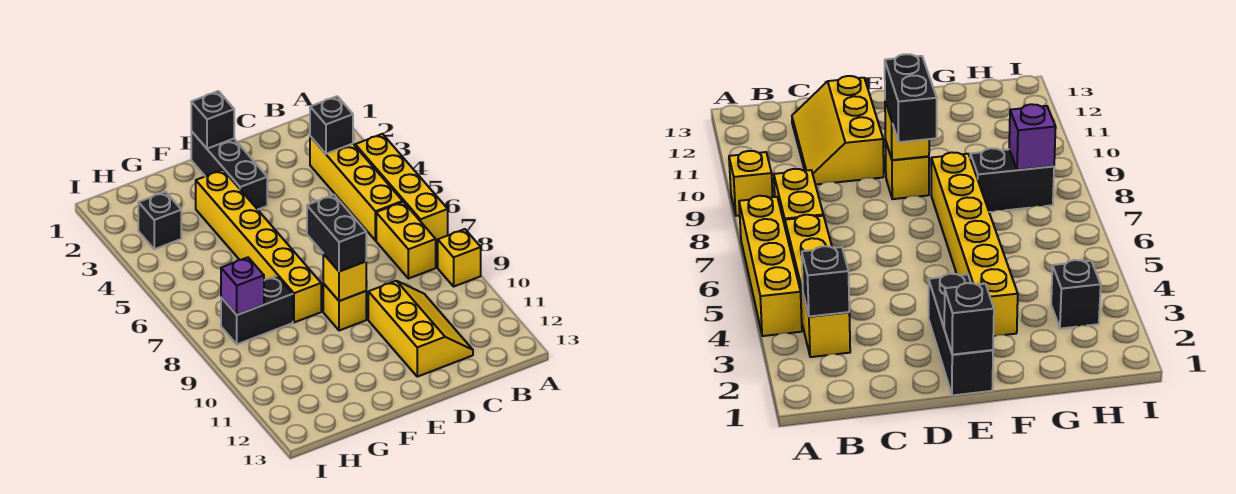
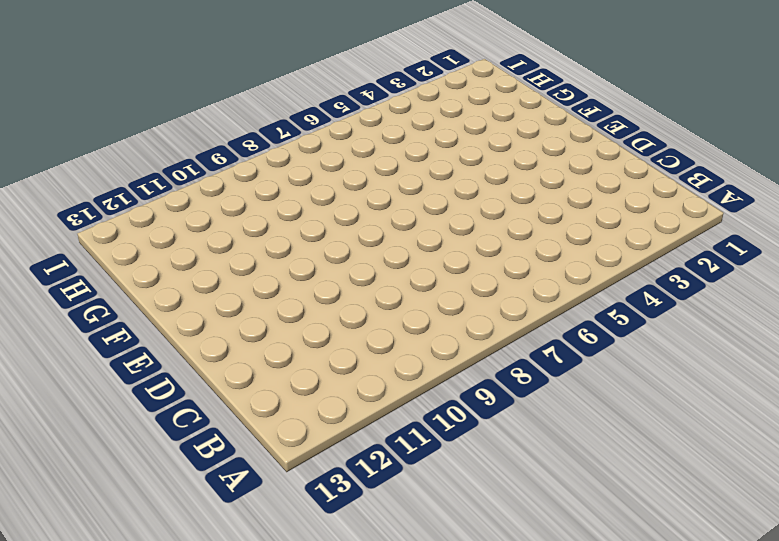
none -> yellow brick A4:A7 level 1
none -> yellow brick A9 level 1
none -> yellow brick B3:B6 level 1

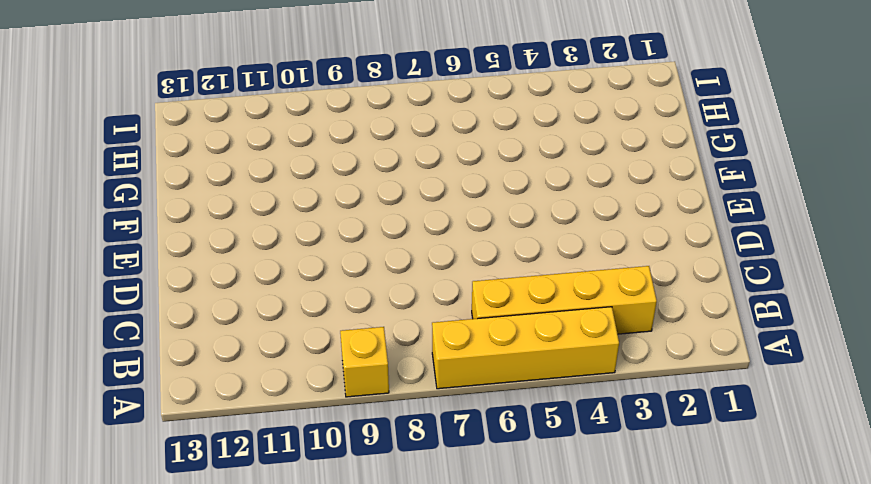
none -> yellow brick B7:B8 level 1
none -> yellow slope C10:D12 level 1 top D
none -> black brick E1:E3 level 1

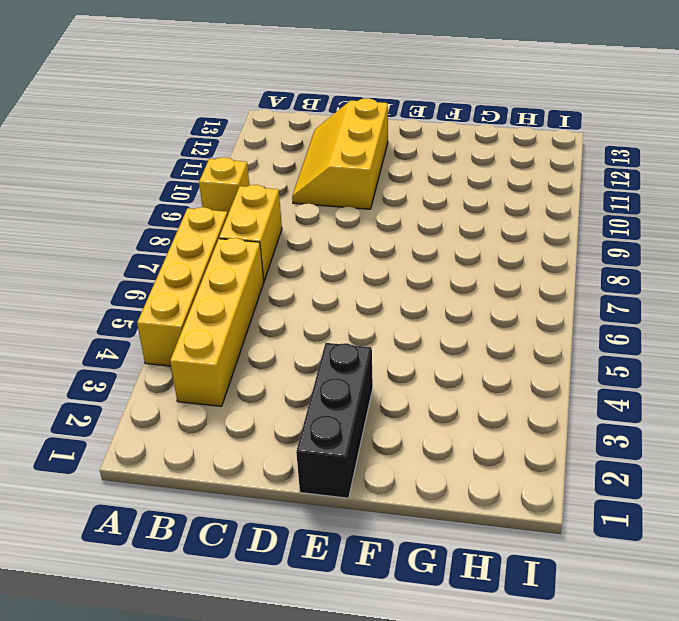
none -> yellow brick E9 level 1
none -> yellow brick F3:F8 level 1
none -> black brick G8:H8 level 1

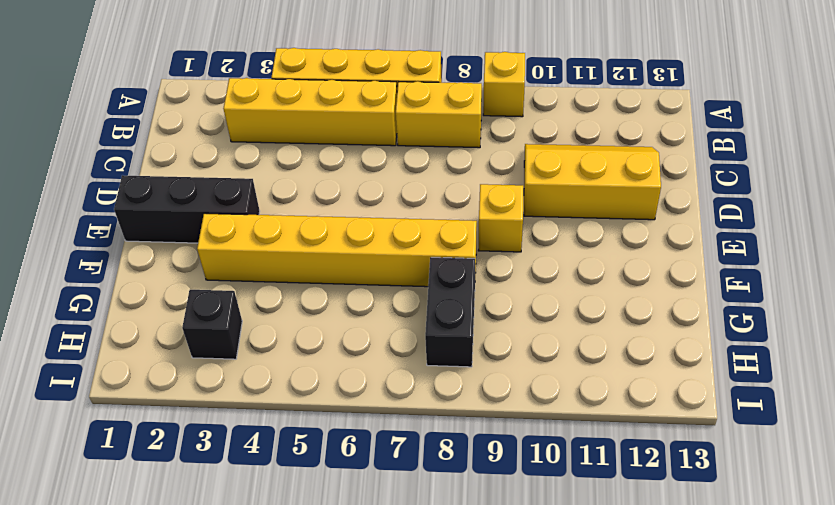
none -> black brick B3 level 2
none -> black brick E1 level 2
none -> yellow brick E9 level 2

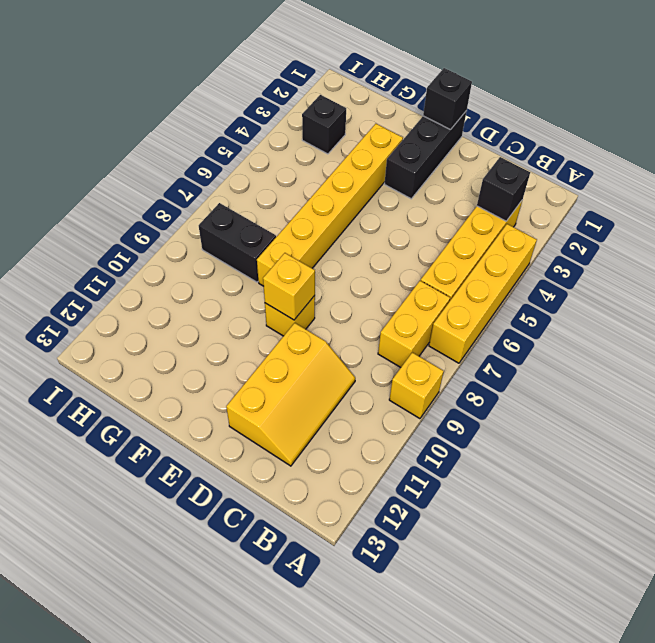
none -> purple brick H8 level 2
none -> black brick E8:E9 level 3

